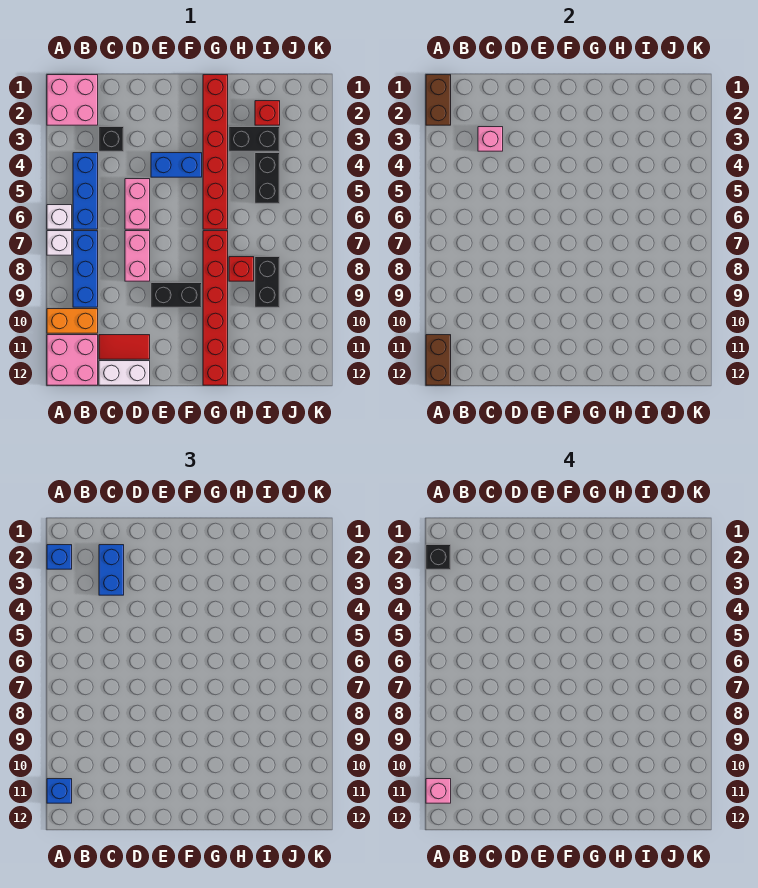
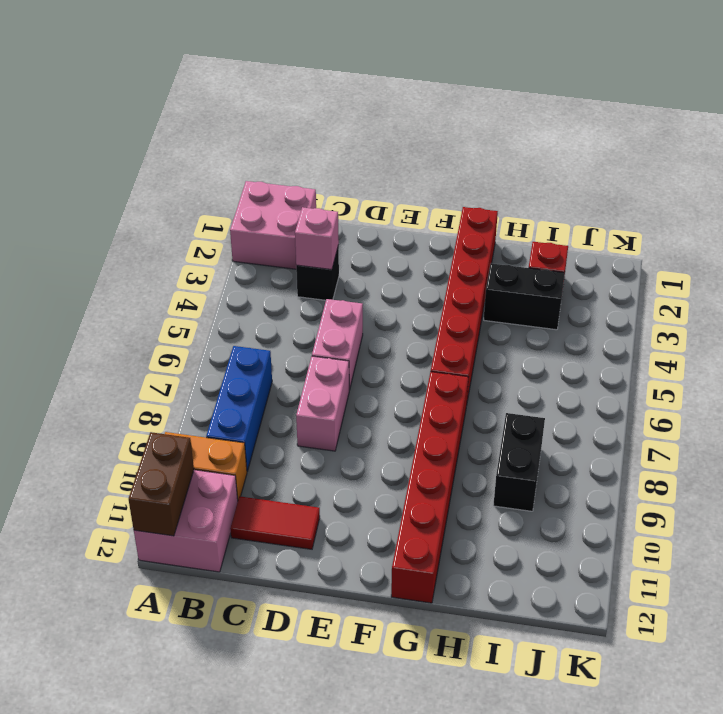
none -> white brick A6 level 1
none -> white brick A7 level 1
none -> blue brick B4:B6 level 1

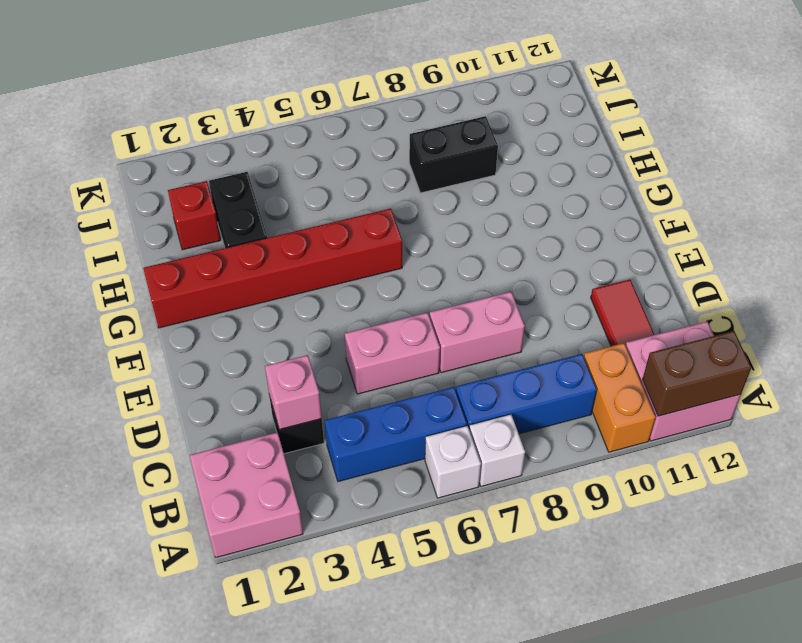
none -> white brick C12:D12 level 1
none -> blue brick E4:F4 level 1
none -> black brick E9:F9 level 1

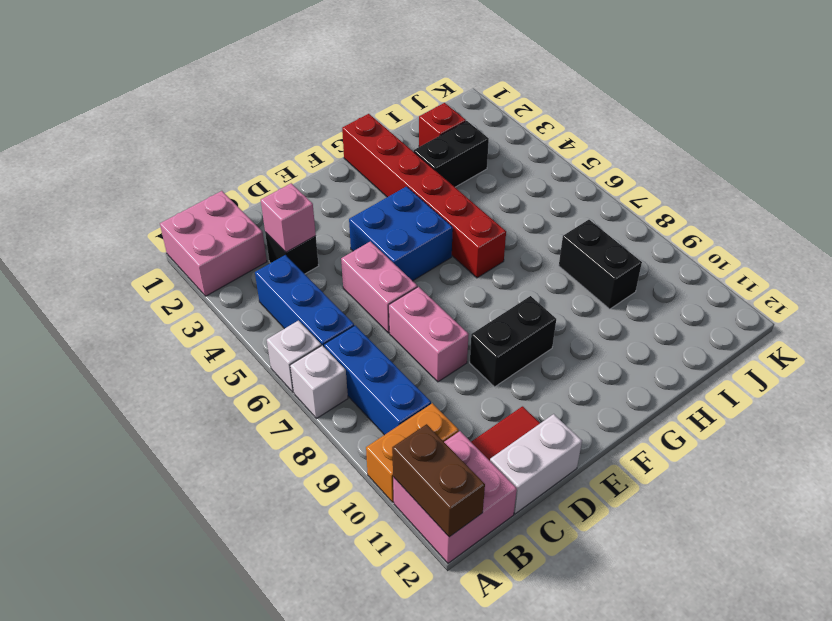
blue brick E4:F5 level 1 -> blue brick E4:F4 level 1
none -> red brick G7:G12 level 1
none -> red brick H8 level 1
none -> black brick I4:I5 level 1

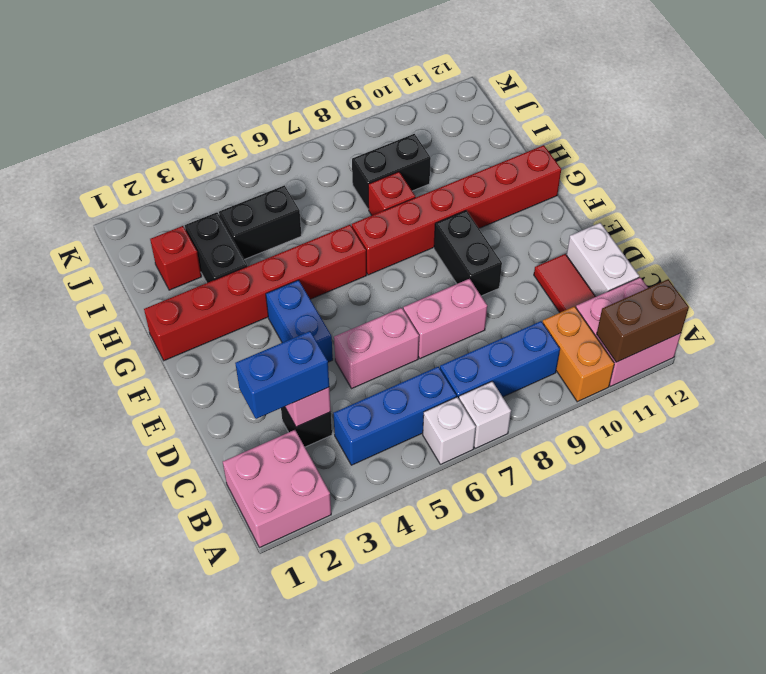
none -> brown brick A1:A2 level 2
none -> blue brick A2 level 3
none -> blue brick A11 level 3

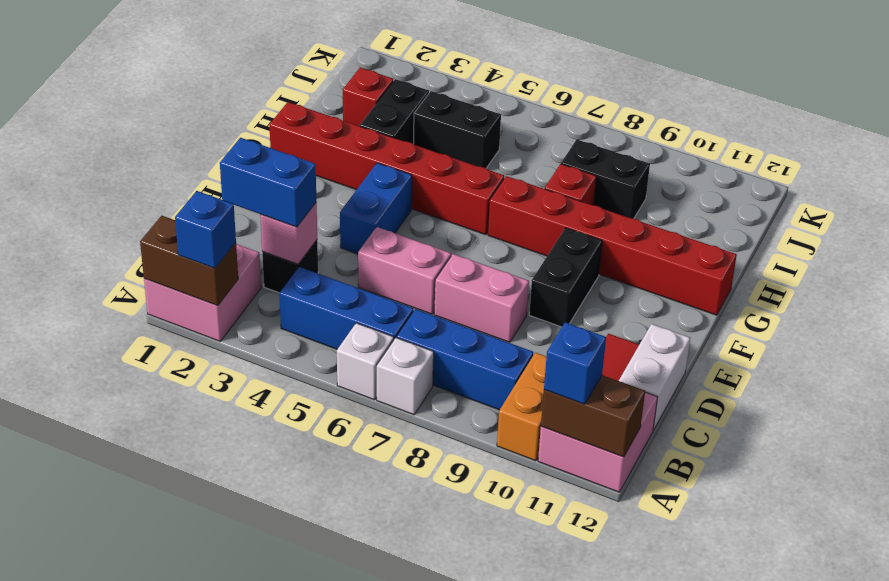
none -> black brick A2 level 4
none -> pink brick A11 level 4

